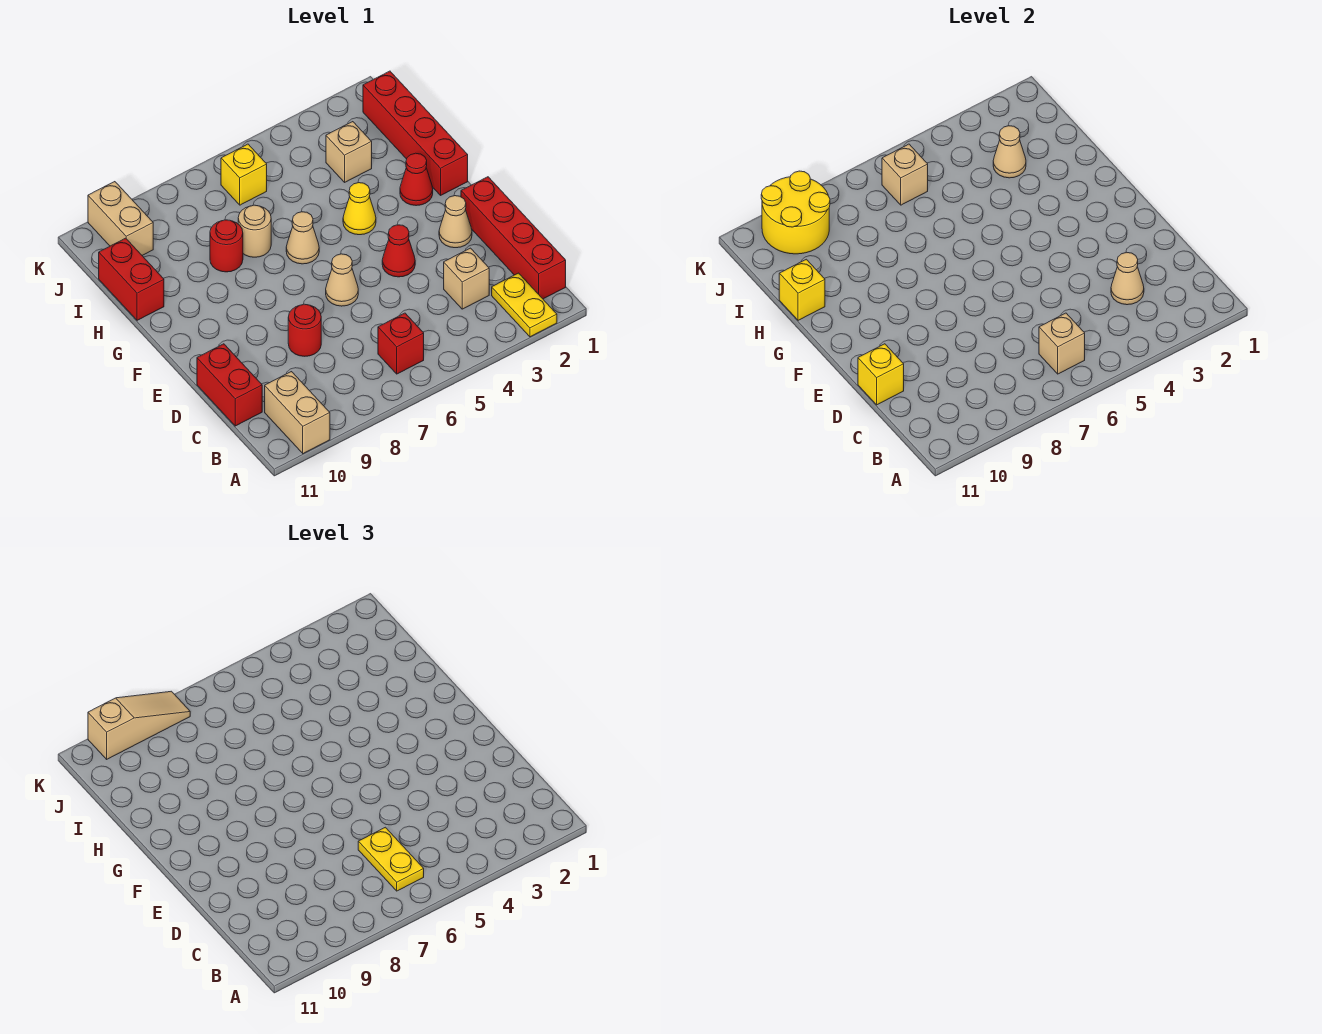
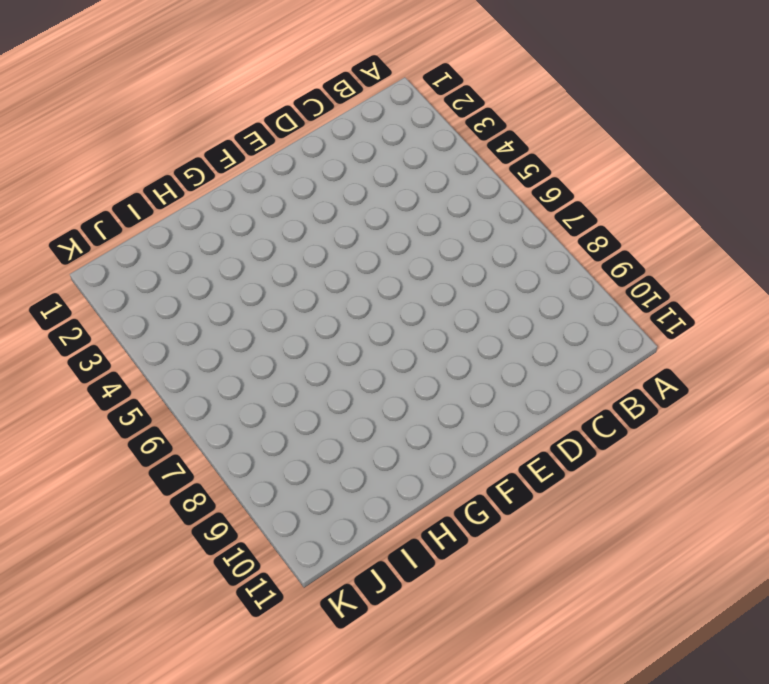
none -> yellow plate A2:B2 level 1
none -> tan brick A10:B10 level 1
none -> red brick B1:E1 level 1

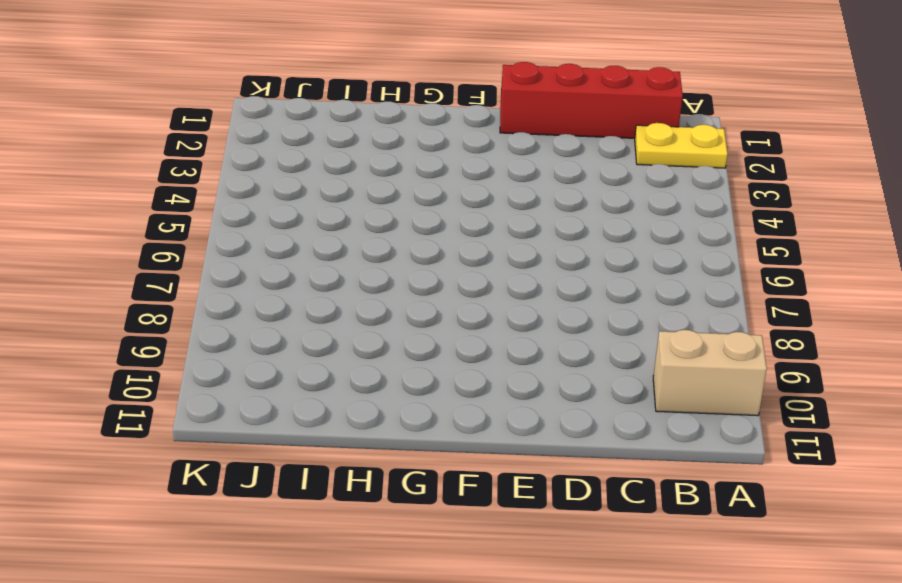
none -> red brick B6 level 1
none -> tan brick C3 level 1
none -> red brick C11:D11 level 1

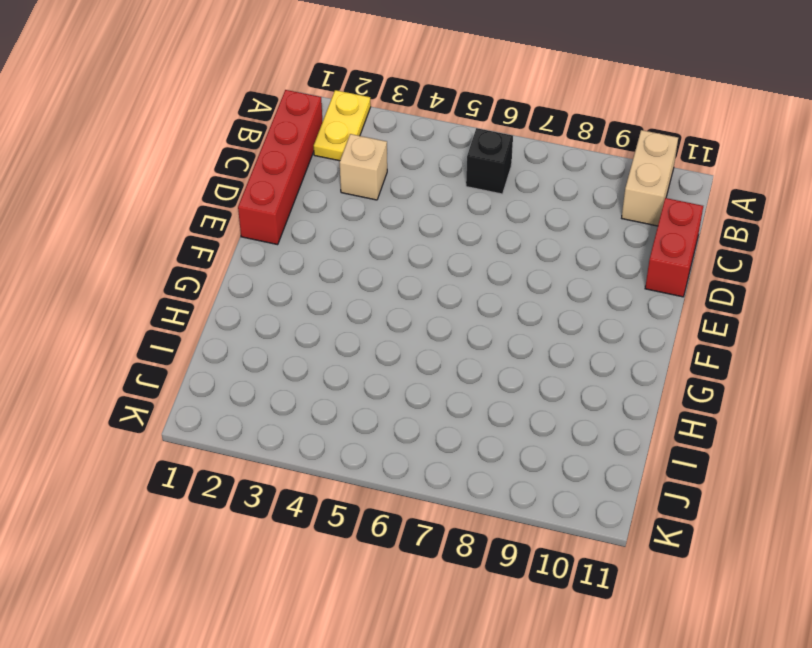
black brick B6 level 1 -> red brick B6 level 1
none -> red round brick D8 level 1
none -> tan cone E2 level 1
none -> red cone E4 level 1

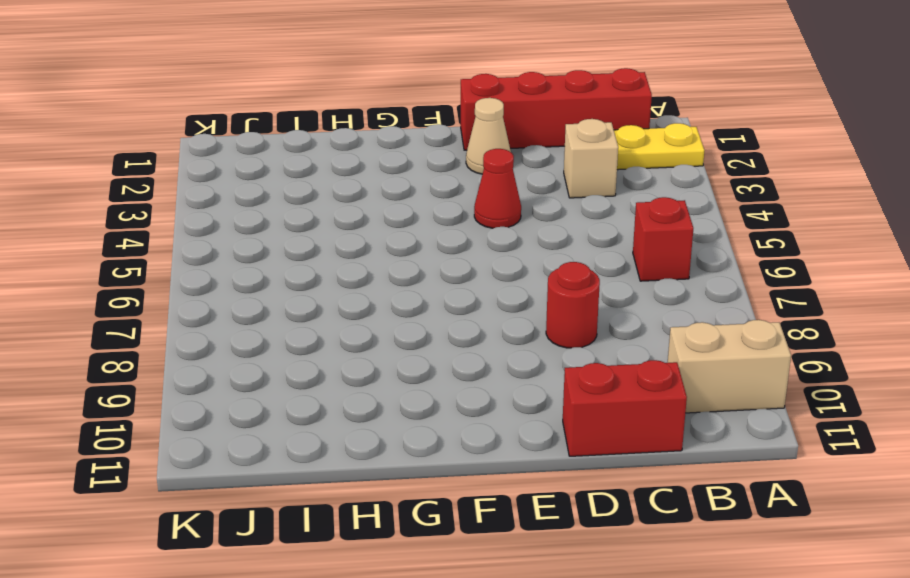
none -> tan cone E6 level 1
none -> red brick G1:J1 level 1
none -> red cone G2 level 1

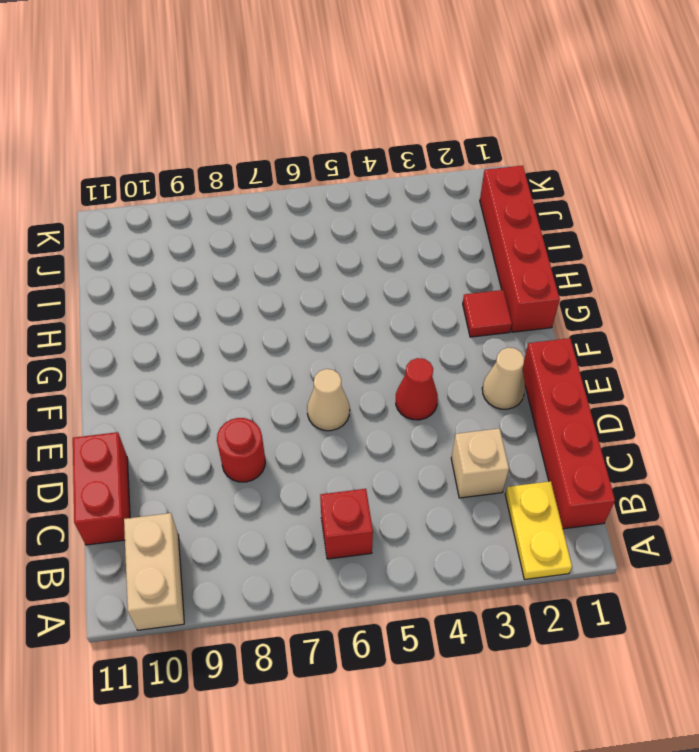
red tile G2 level 1 -> red cone G2 level 1
none -> yellow cone G4 level 1
none -> tan cone G6 level 1
none -> tan round brick H7 level 1

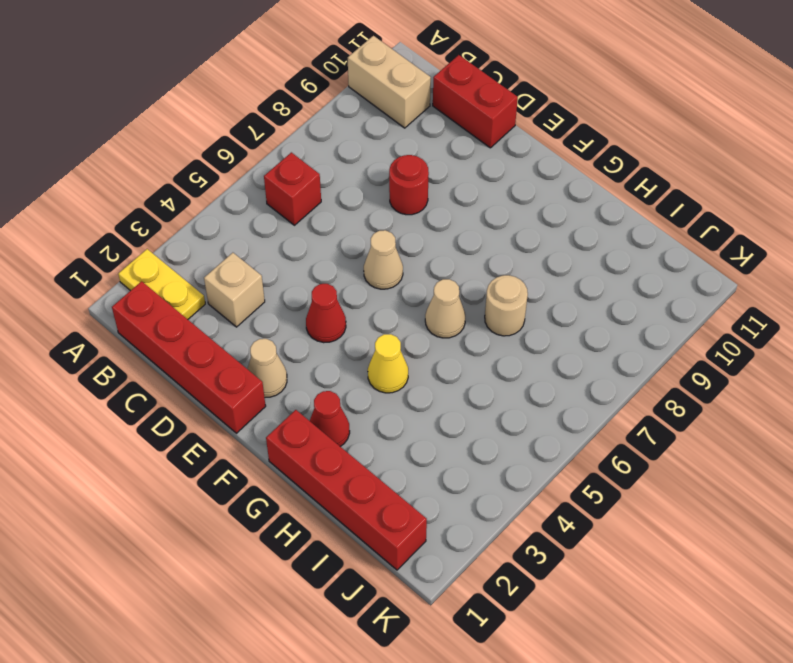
none -> red round brick H8 level 1
none -> red brick H11:I11 level 1
none -> tan brick I3 level 1

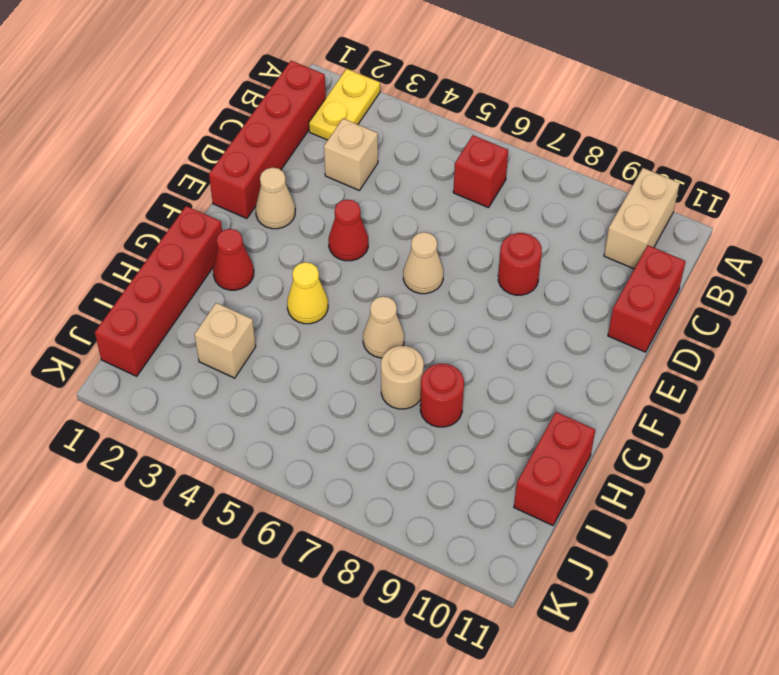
none -> yellow brick J6 level 1
none -> tan brick J10:K10 level 1
none -> tan brick B6 level 2

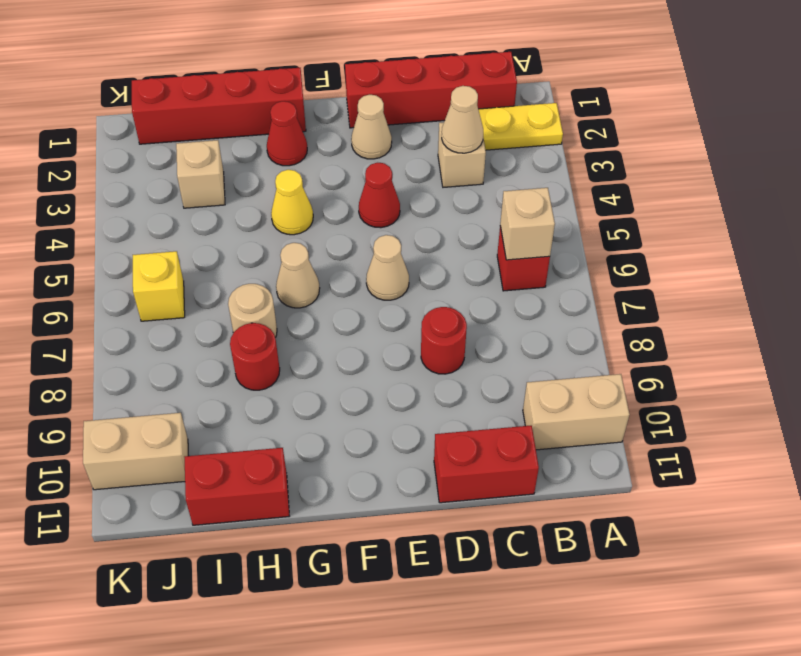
none -> yellow brick D11 level 2
none -> yellow brick H11 level 2
none -> tan cone I3 level 2

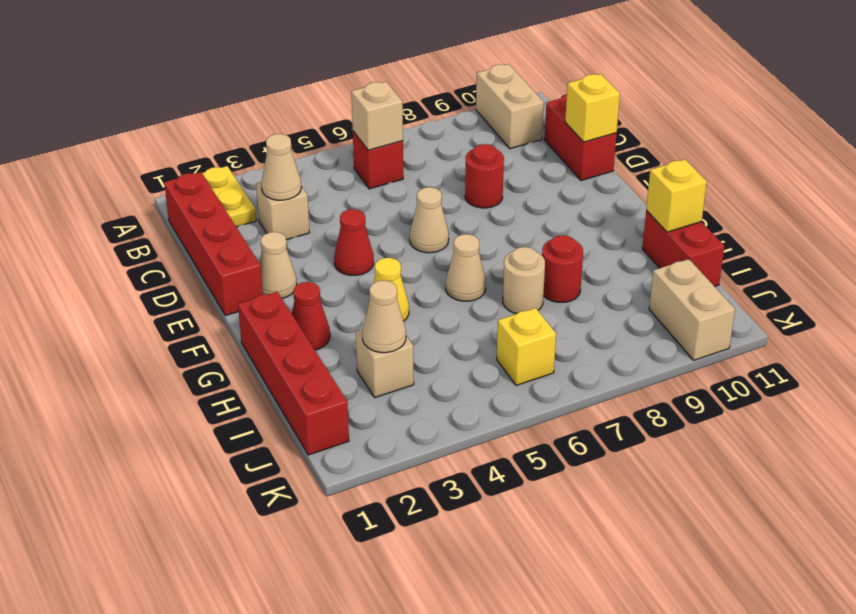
none -> tan brick J6 level 2
none -> yellow round brick J9:K10 level 2
none -> yellow plate B6:C6 level 3

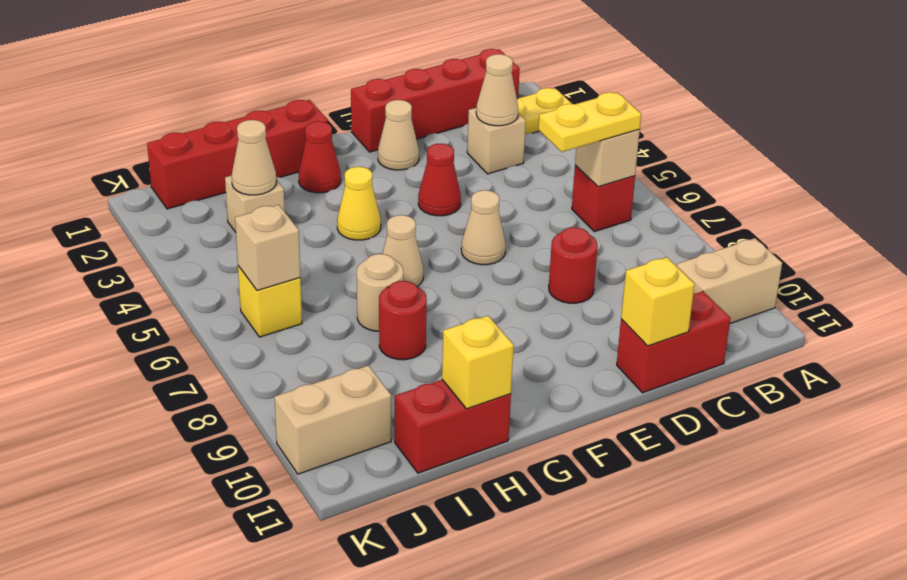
none -> yellow round brick J9:K10 level 2
none -> tan slope K8:K10 level 3 top 10

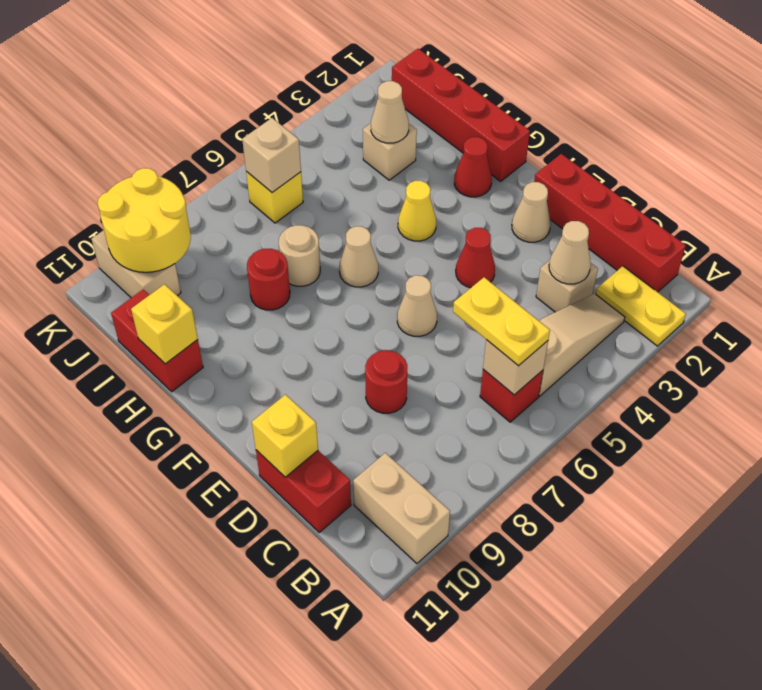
tan slope B3:B5 level 1 top 5 -> tan slope K8:K10 level 3 top 10

